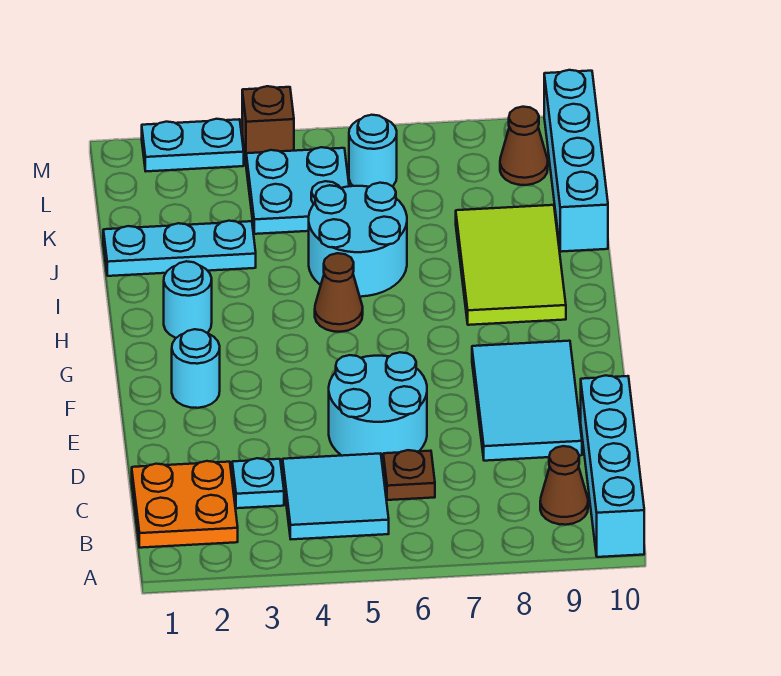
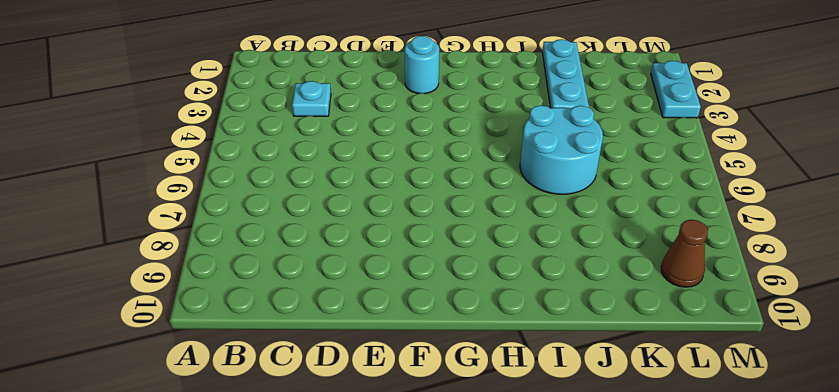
none -> cyan brick A10:D10 level 1
none -> orange plate B1:C2 level 1
none -> cyan tile B4:C5 level 1

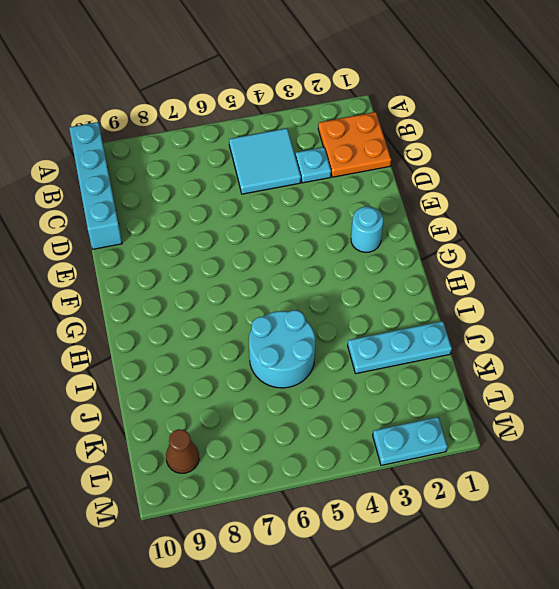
none -> brown cone B9 level 1
none -> brown plate C6 level 1
none -> cyan round brick D5:E6 level 1

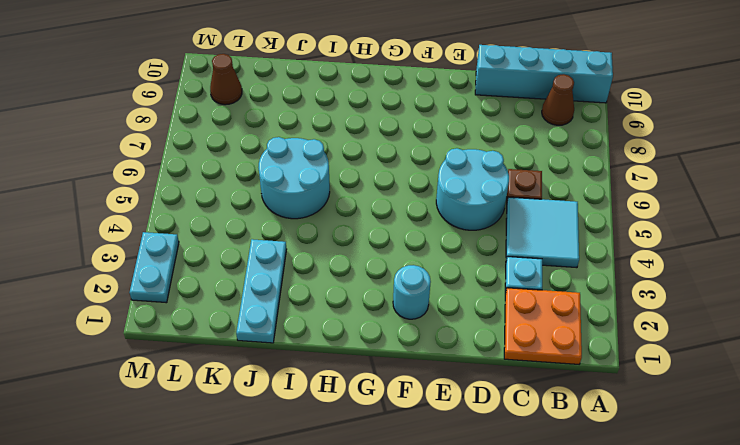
none -> cyan tile D8:F9 level 1
none -> cyan round brick H2 level 1
none -> brown cone H5 level 1

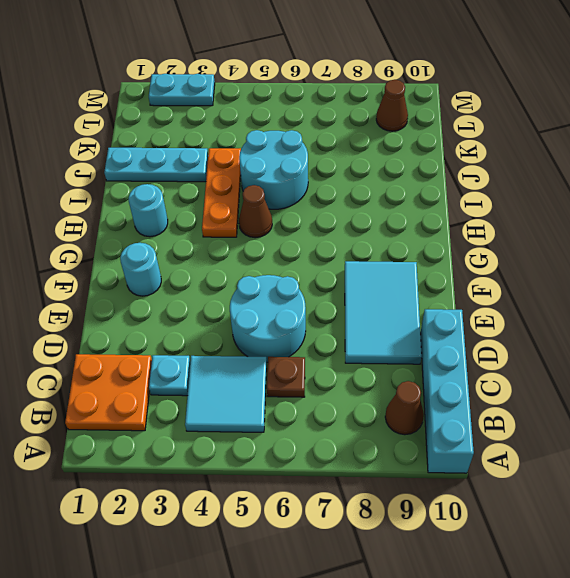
orange plate H4:J4 level 1 -> none
none -> lime tile H8:J9 level 1
none -> cyan brick J10:M10 level 1
none -> cyan plate K4:L5 level 1

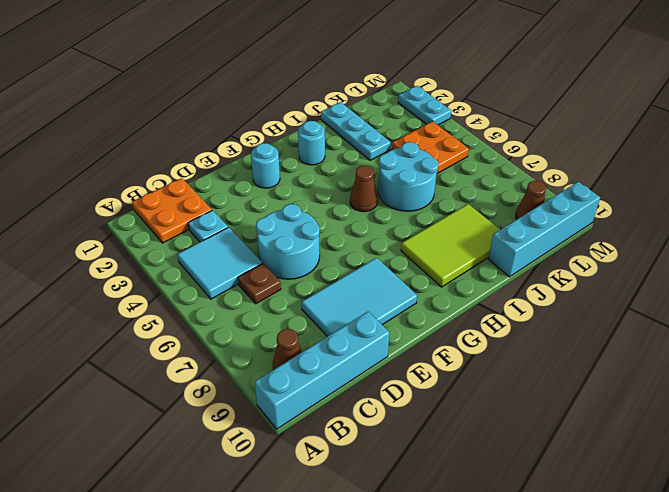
orange plate K4:L5 level 1 -> cyan plate K4:L5 level 1
none -> cyan round brick L6 level 1
none -> brown brick M4 level 1

